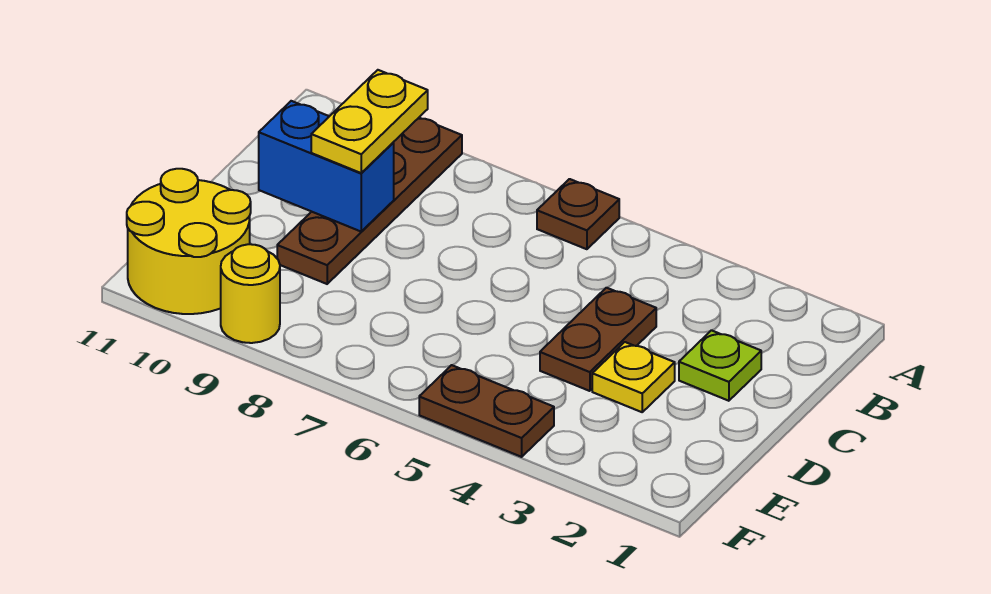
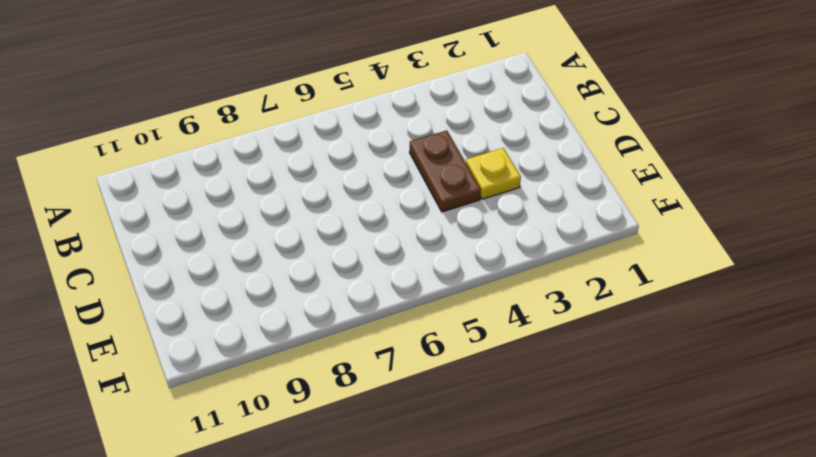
none -> brown plate A6 level 1
none -> brown plate A9:D9 level 1

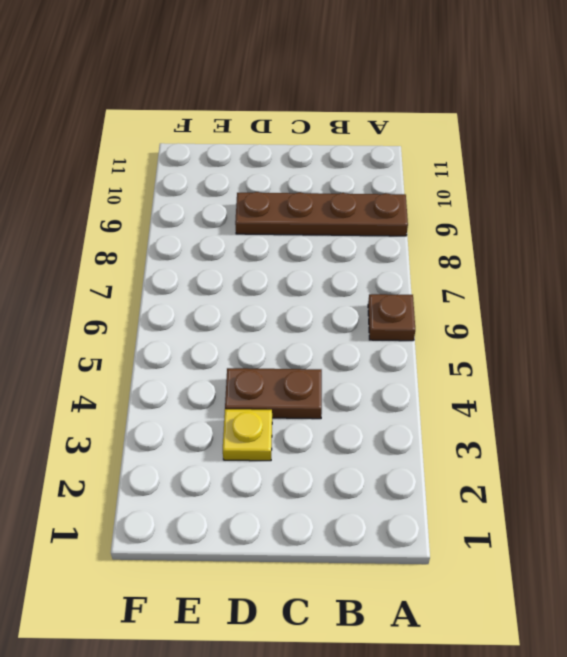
none -> lime plate C2 level 1
none -> yellow round brick E10:F11 level 1

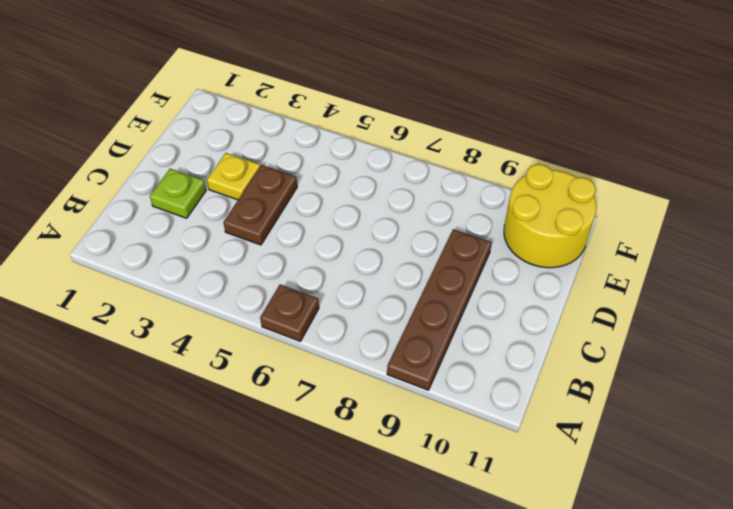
none -> brown plate F4:F5 level 1
none -> yellow round brick F9 level 1

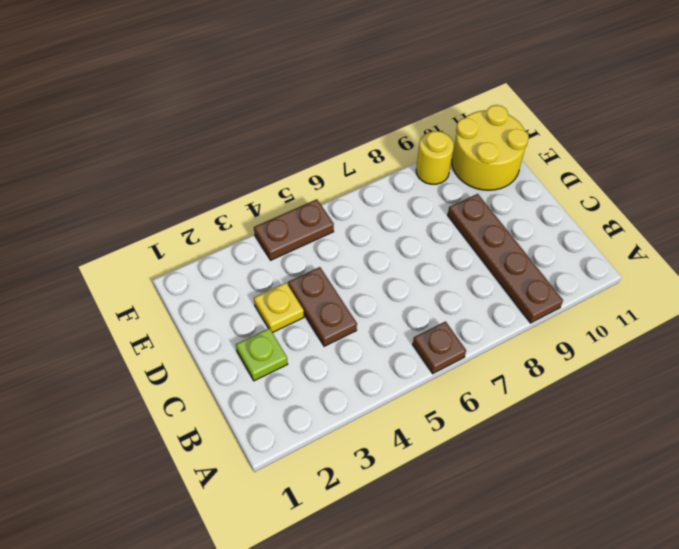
none -> blue brick C9:C10 level 2
none -> yellow plate B9:C9 level 3

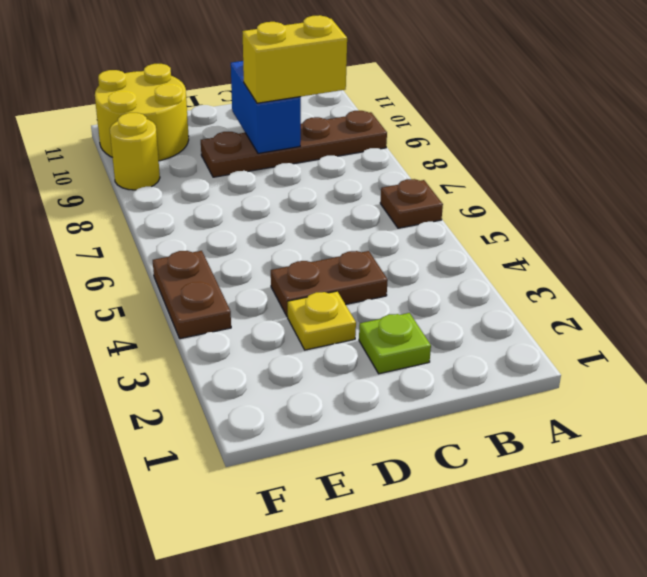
yellow brick B9:C9 level 3 -> yellow plate B9:C9 level 3

